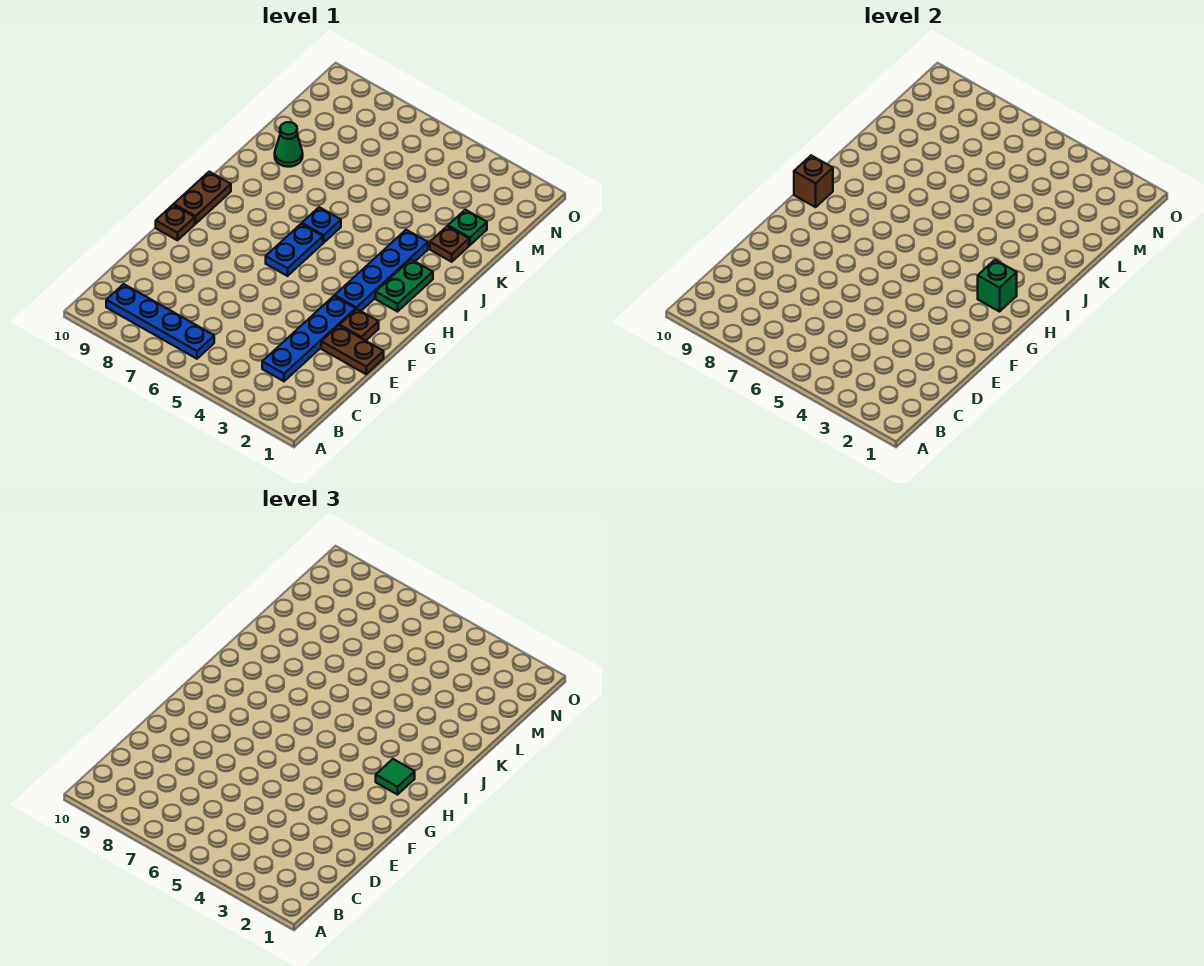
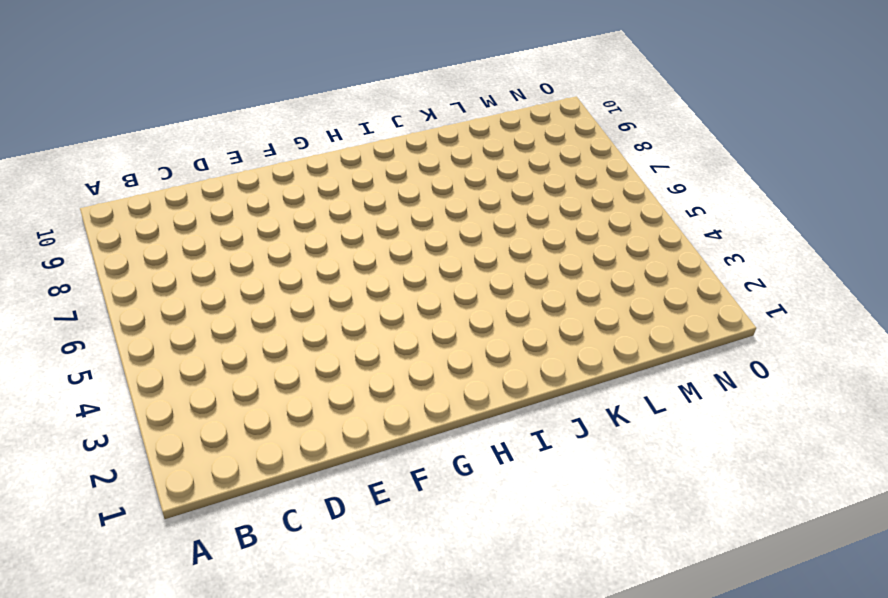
none -> blue plate B6:B9 level 1
none -> blue plate C3:F3 level 1
none -> brown plate E1:E2 level 1

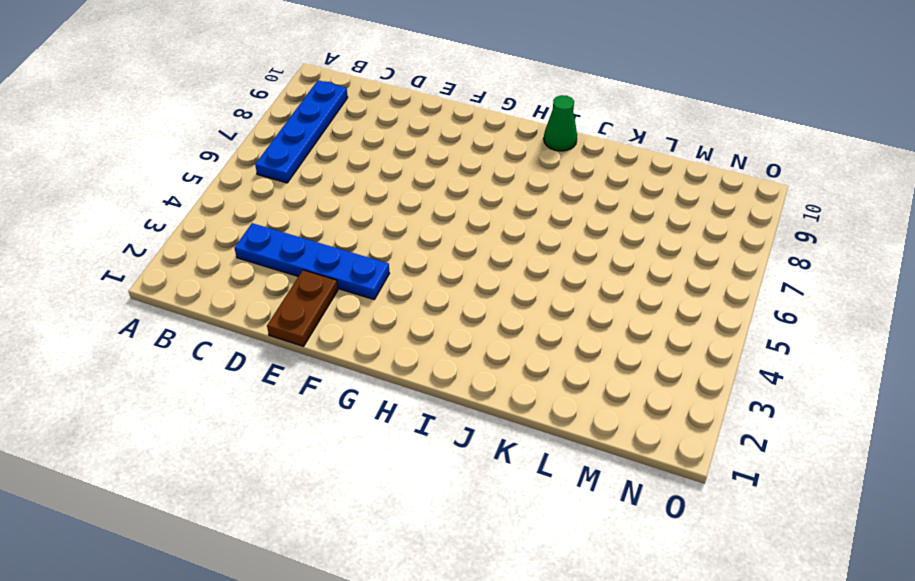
green cone I10 level 1 -> green cone K9 level 1
none -> brown plate F2 level 1
none -> brown plate F10 level 1
none -> blue plate G3:J3 level 1

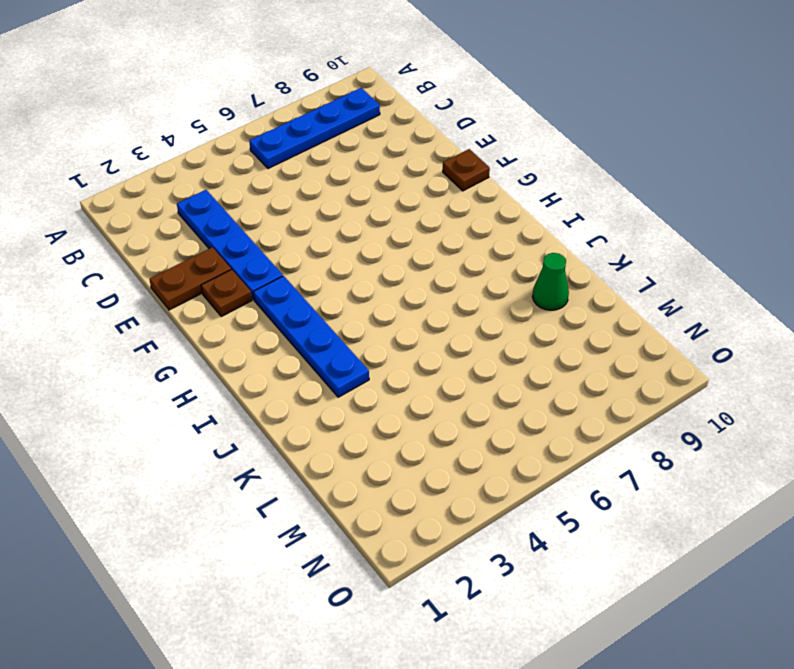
none -> blue plate G6:H6 level 1
none -> brown plate G10:H10 level 1
none -> green plate H2:I2 level 1

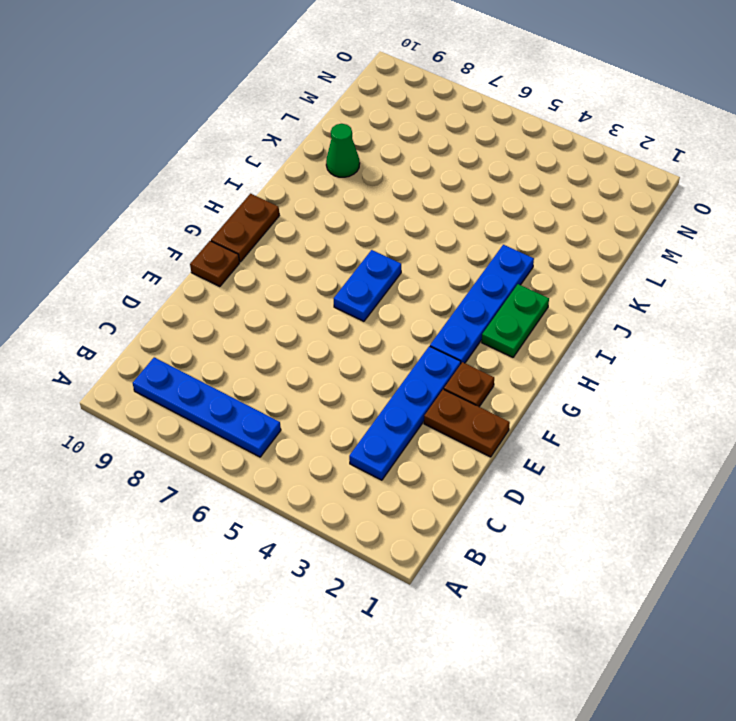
none -> blue plate I6 level 1
none -> brown plate K2 level 1
none -> green plate L2 level 1

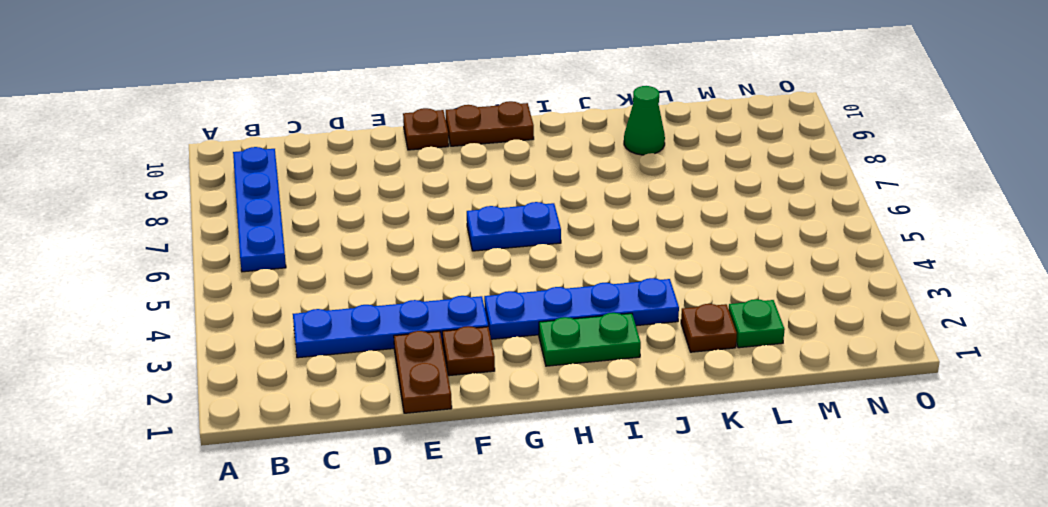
none -> blue plate I6 level 1
none -> green brick H2 level 2
none -> brown brick H10 level 2

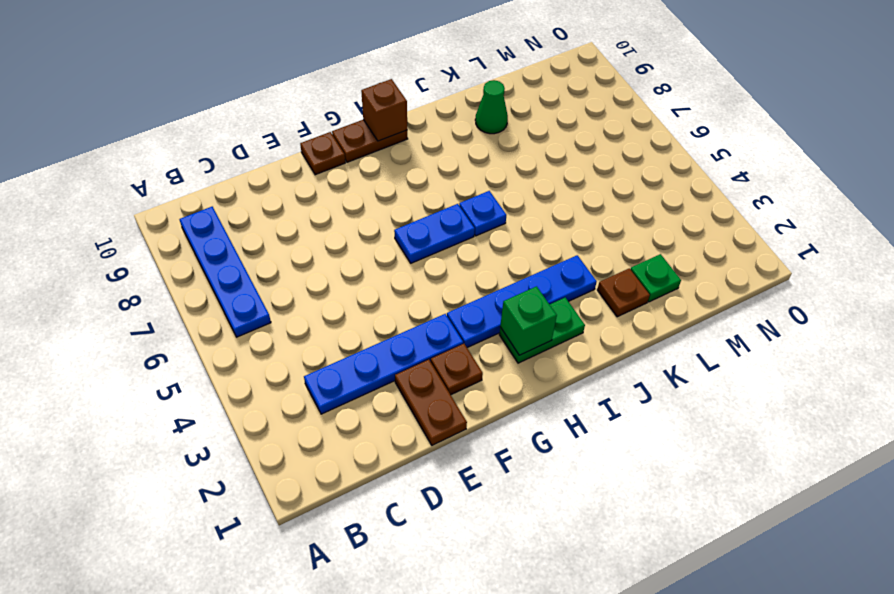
none -> green tile H2 level 3

